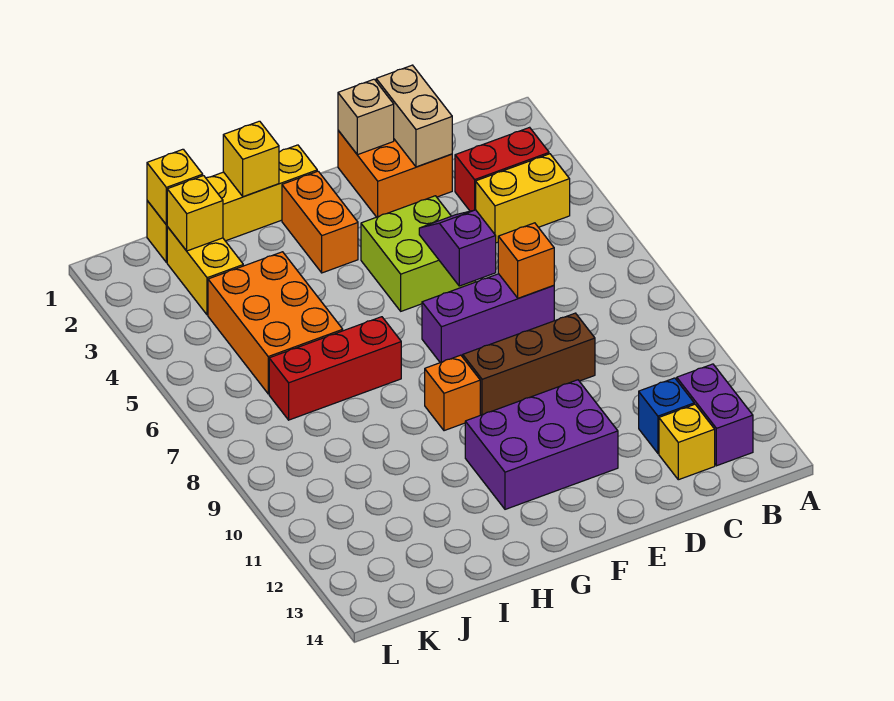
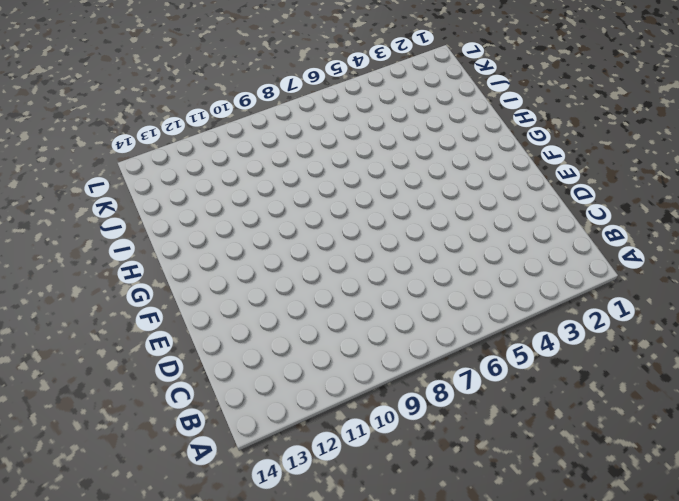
none -> red brick B3:C3 level 1
none -> yellow brick B4:C4 level 1
none -> purple brick B12:B13 level 1

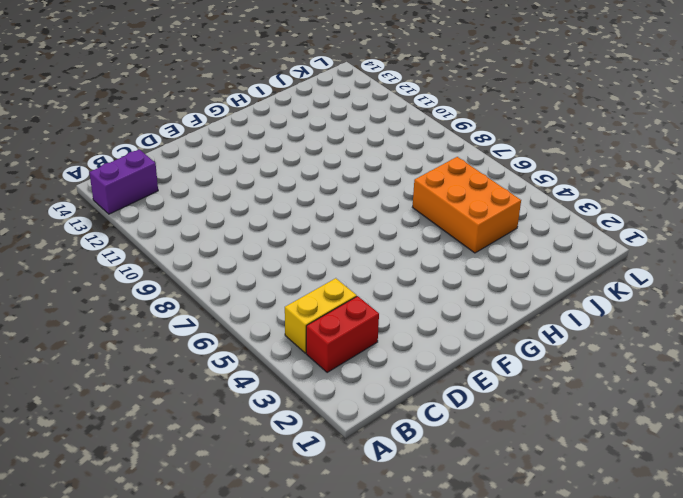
purple brick A13:B13 level 1 -> purple brick B12:B13 level 1
none -> blue brick C12 level 1
none -> yellow brick C13 level 1
none -> orange brick D1:E2 level 1

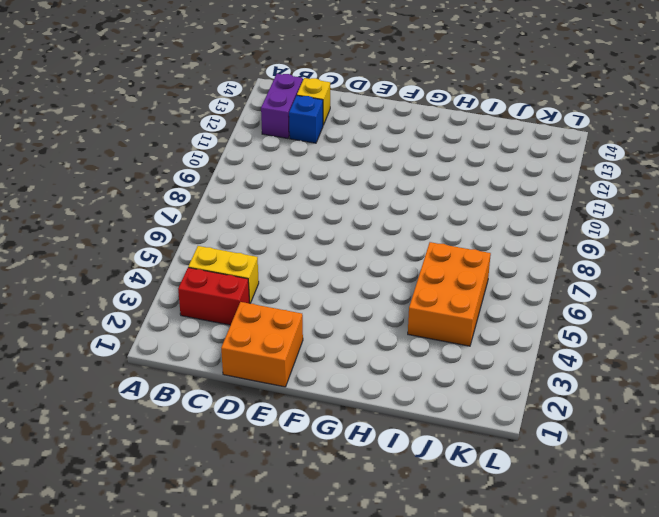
none -> purple brick D7:F7 level 1
none -> brown brick D9:F9 level 1
none -> lime brick E4:F5 level 1

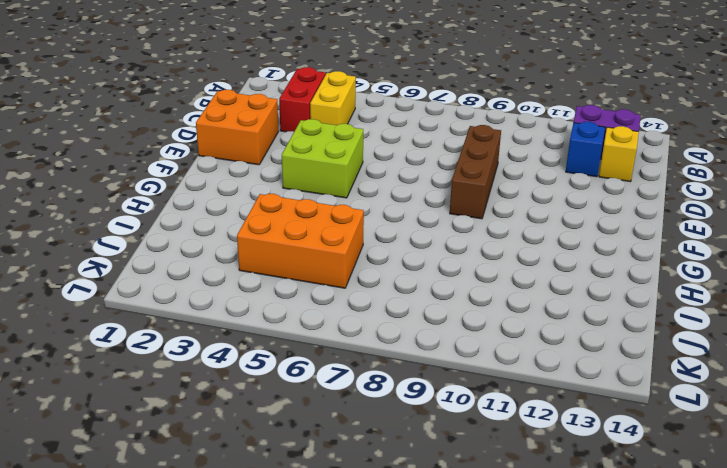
none -> purple brick D7:F7 level 1
none -> purple brick E11:G12 level 1
none -> yellow brick G1:J1 level 1

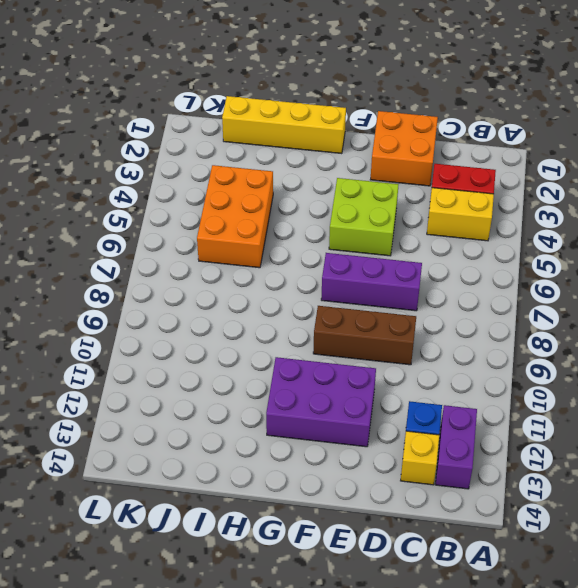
none -> orange brick G2:G3 level 1
none -> orange brick G9 level 1
none -> red brick H7:J7 level 1

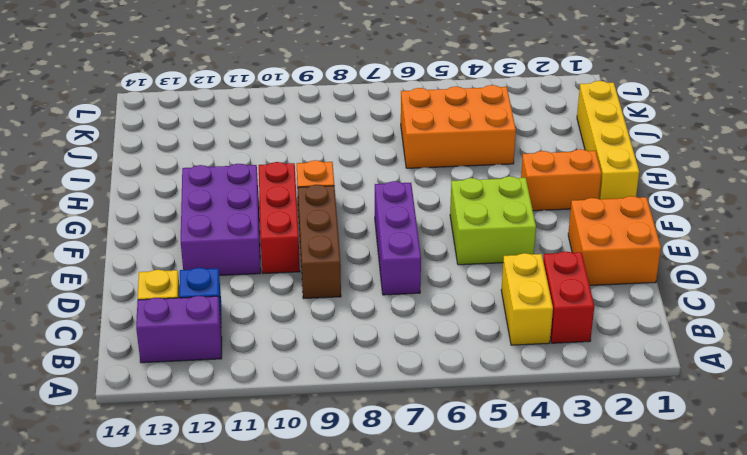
red brick E10:G10 level 1 -> red brick H7:J7 level 1
none -> yellow brick J2:J3 level 1
none -> tan brick D1:D2 level 2
none -> orange brick D7 level 2

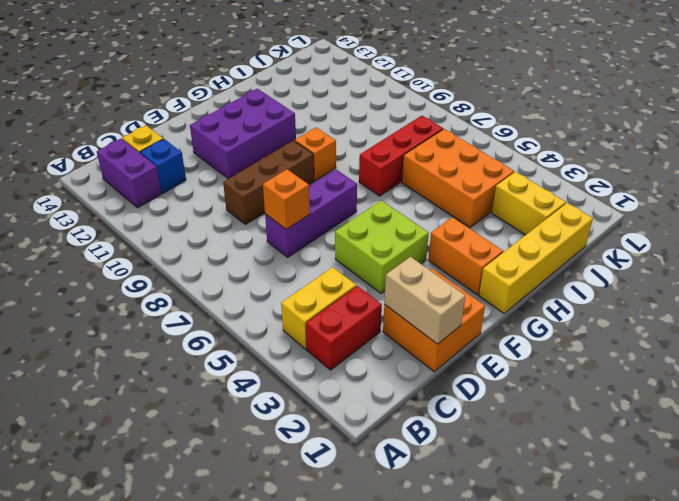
none -> tan brick E1 level 2
none -> purple slope E5:E6 level 2 top 6
none -> yellow brick H1 level 2

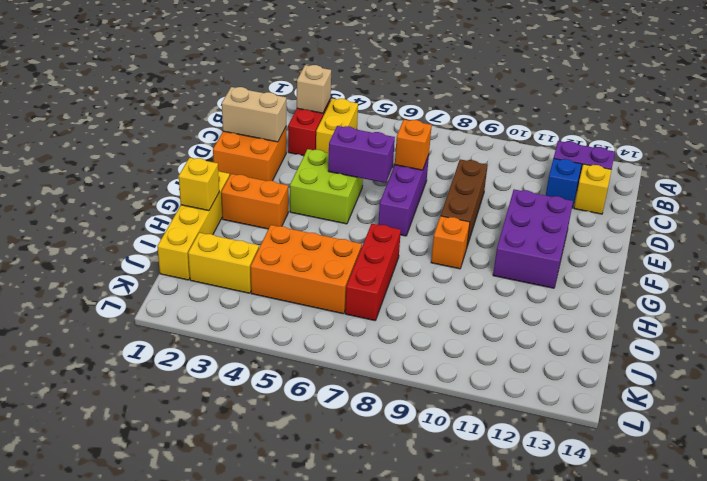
tan brick B3 level 2 -> tan brick E1 level 2
purple brick E5:E6 level 2 -> purple slope E5:E6 level 2 top 6
none -> yellow brick J1 level 2
none -> yellow brick J2 level 2

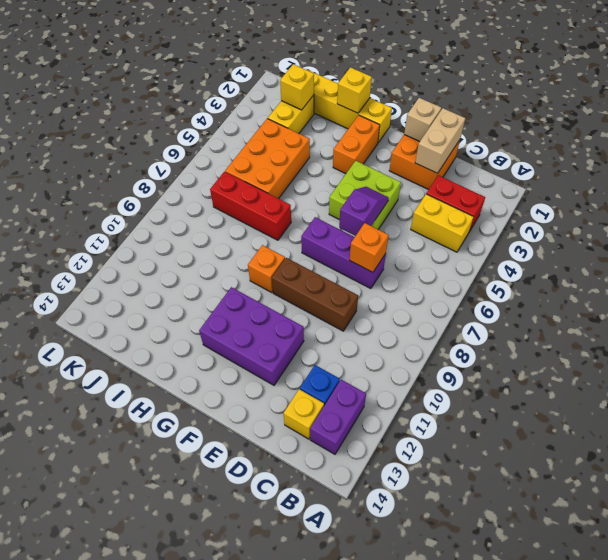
none -> yellow brick J1 level 2

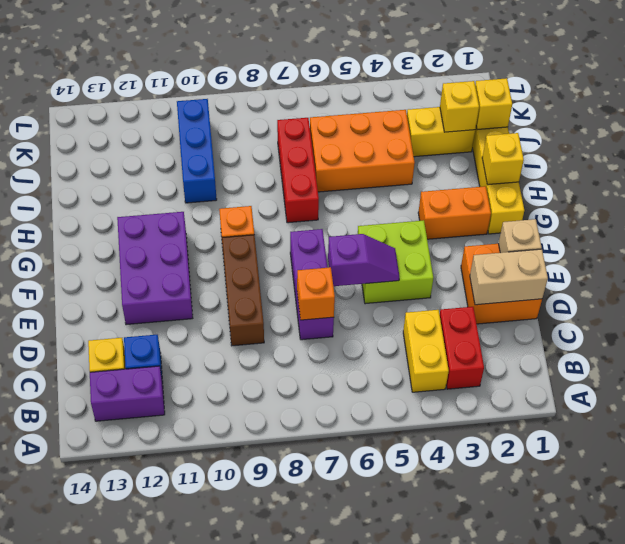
blue brick I10:K10 level 1 -> none

